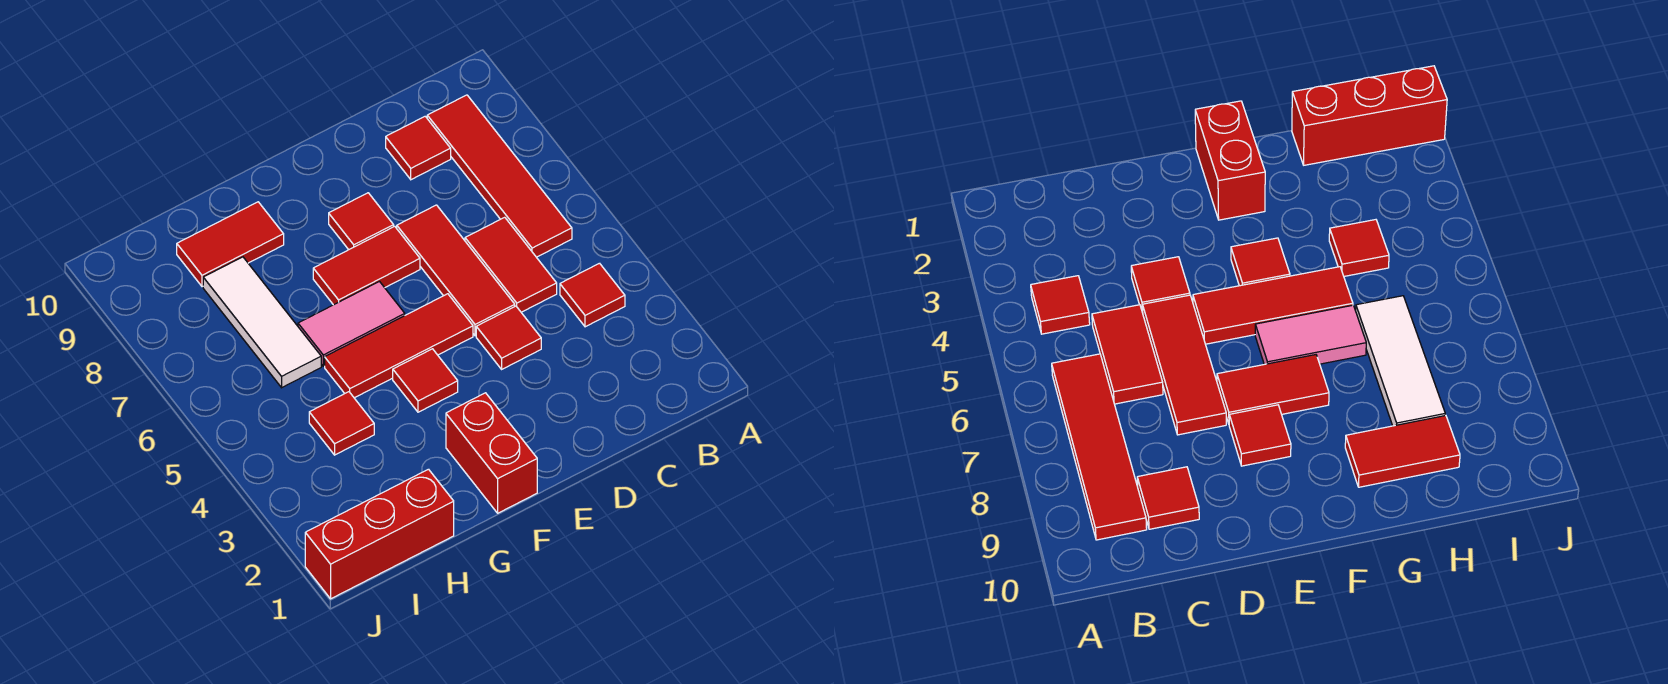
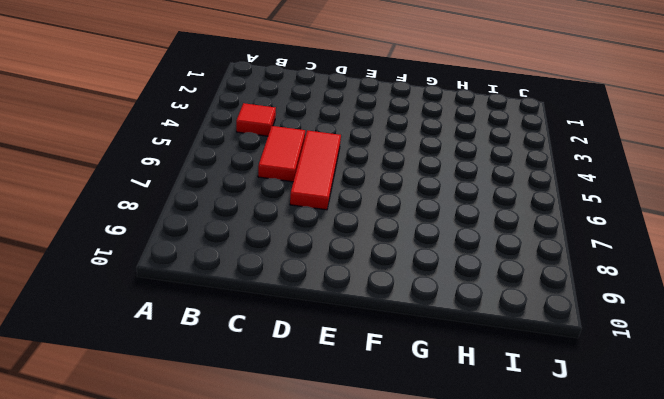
none -> red tile B6:B9 level 1
none -> red tile C9 level 1
none -> red tile D4 level 1

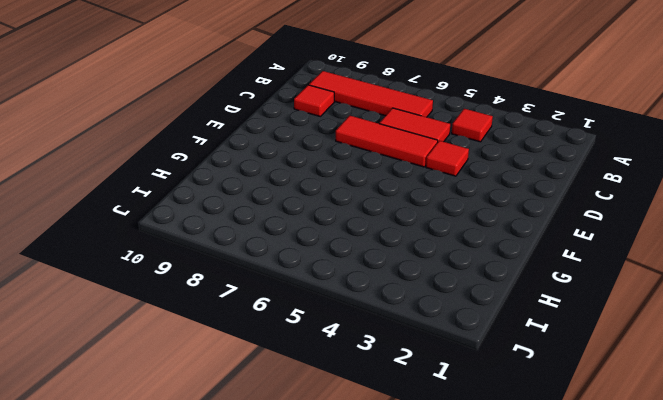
none -> red tile E5:G5 level 1
none -> red tile E7:F7 level 1
none -> red tile E8 level 1

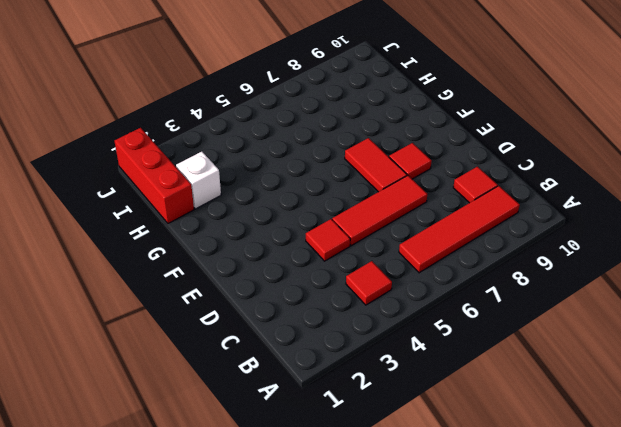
white brick H2 level 1 -> none
none -> red tile C5:C6 level 1
none -> red tile E5:G5 level 1
none -> red brick F1:F2 level 1

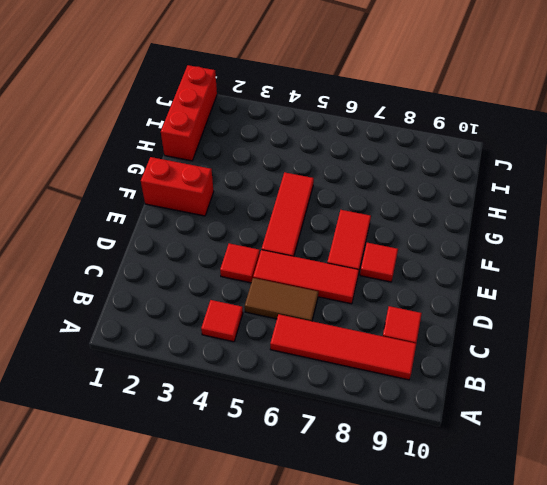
brown tile C5:C6 level 1 -> red tile C5:C6 level 1
none -> red tile F4 level 1
none -> pink tile F6:G6 level 1
none -> red tile G9:H9 level 1

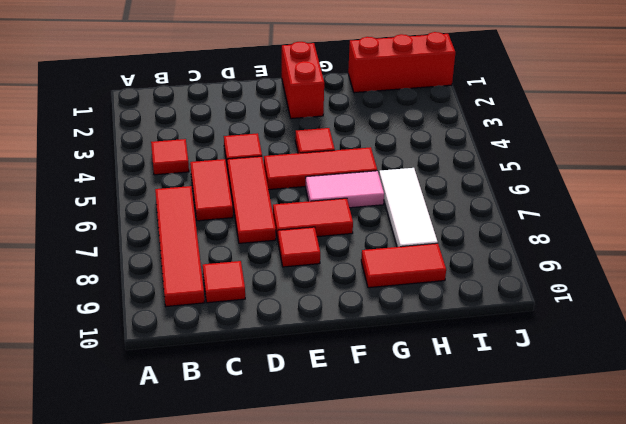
none -> red tile H4 level 1

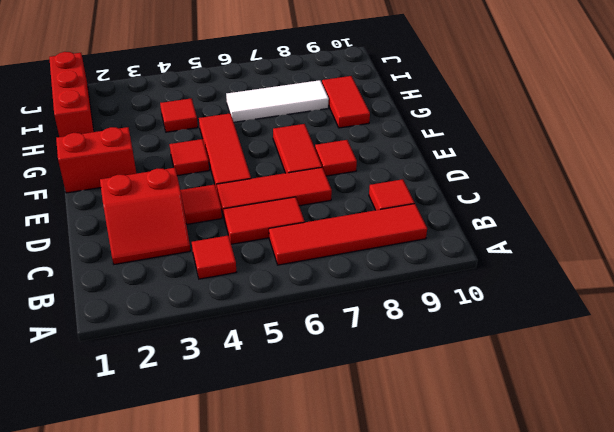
red slope C2:D3 level 1 top D -> none
none -> pink tile F6:G6 level 1

